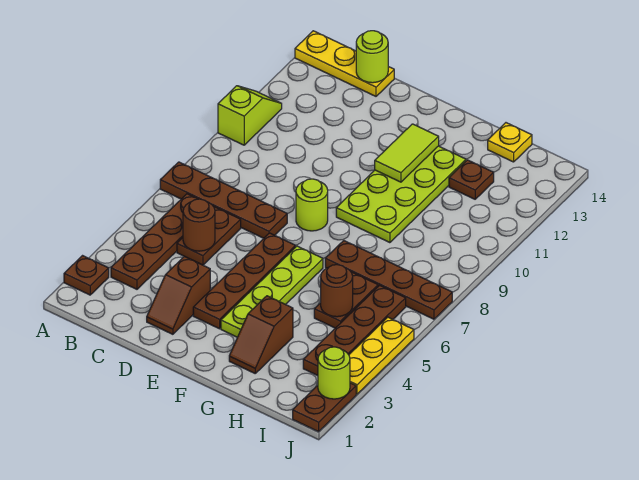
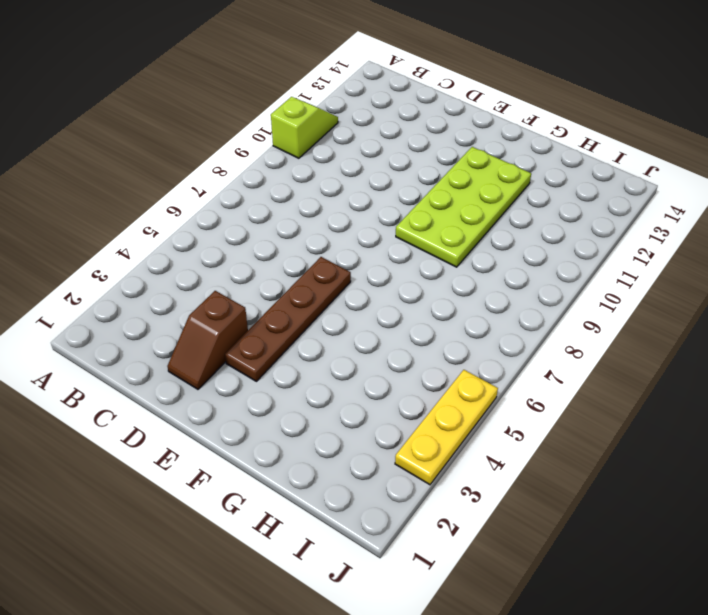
none -> brown plate A2 level 1
none -> brown plate A7:D7 level 1
none -> yellow plate A14:C14 level 1

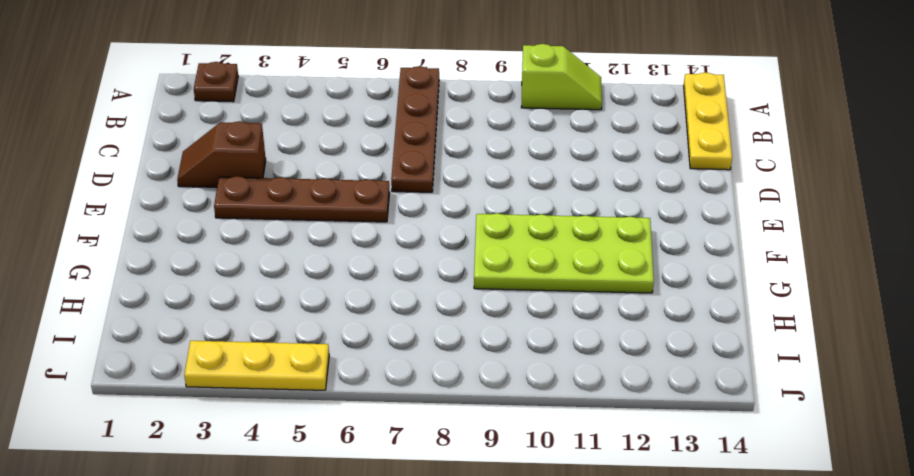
none -> brown plate B3:B6 level 1
none -> brown plate C5:C6 level 1
none -> lime round brick E8 level 1

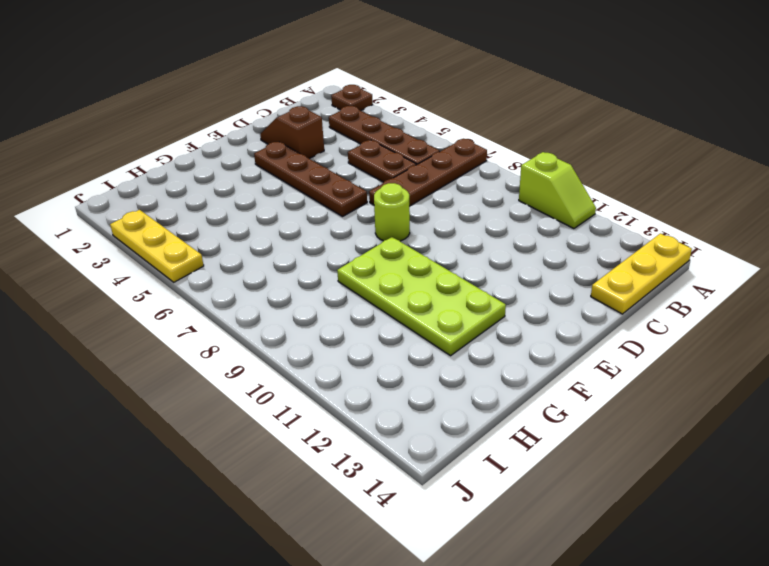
none -> lime plate F3:F6 level 1
none -> brown slope G2:G3 level 1 top 3
none -> brown plate G7:J7 level 1

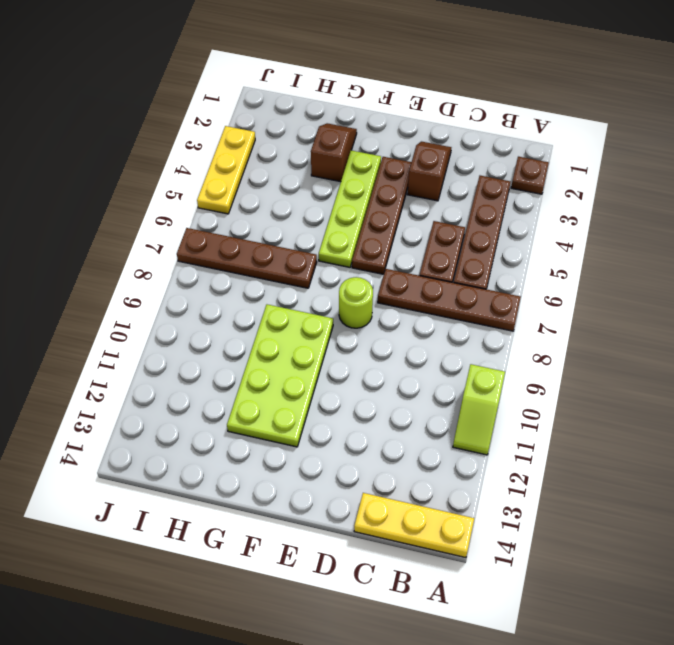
none -> brown plate H5:H6 level 1
none -> brown plate H12 level 1
none -> yellow plate H14 level 1

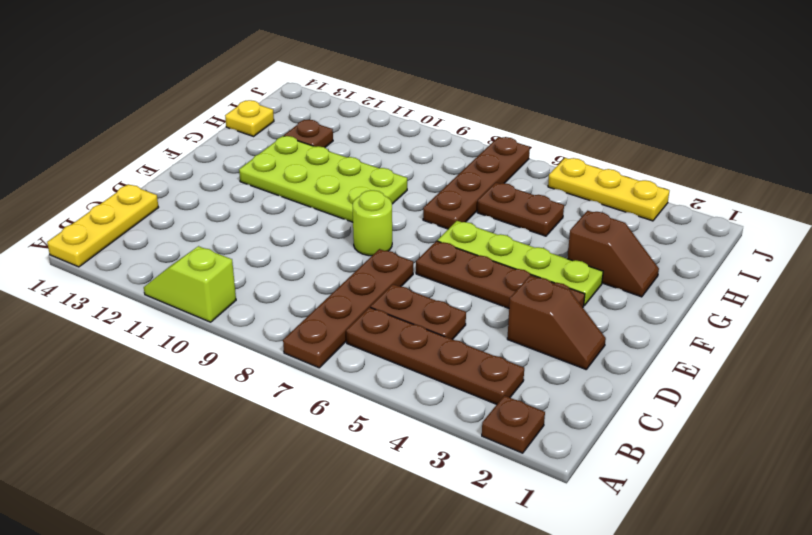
none -> brown plate I3:I6 level 1
none -> brown plate J1:J2 level 1
none -> brown round brick C5 level 2

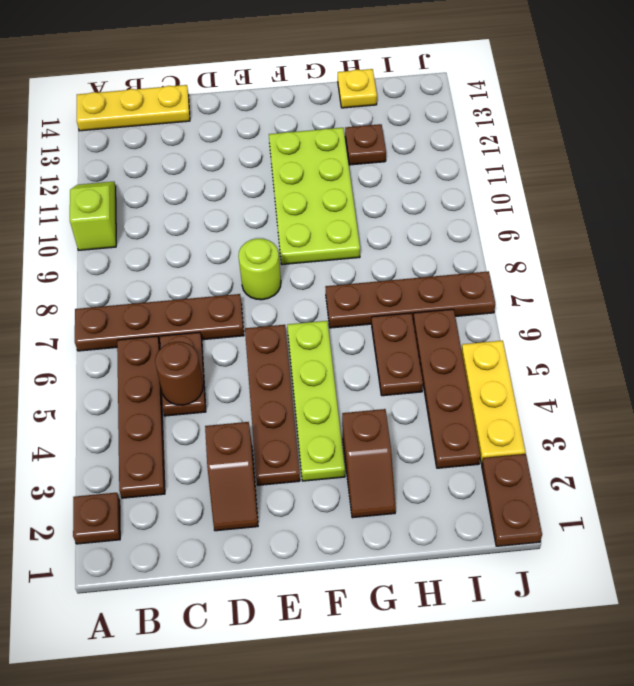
none -> lime round brick C14 level 2
none -> lime tile F11:F12 level 2
none -> brown round brick H5 level 2

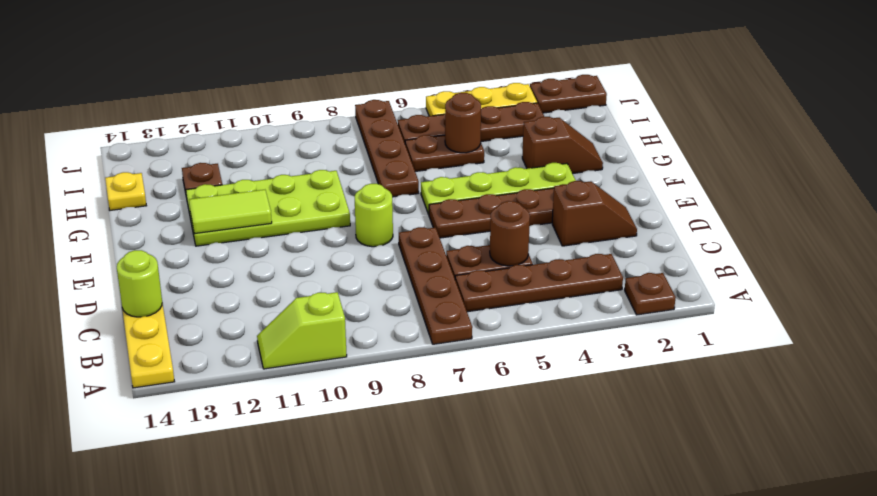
none -> lime round brick J2 level 2

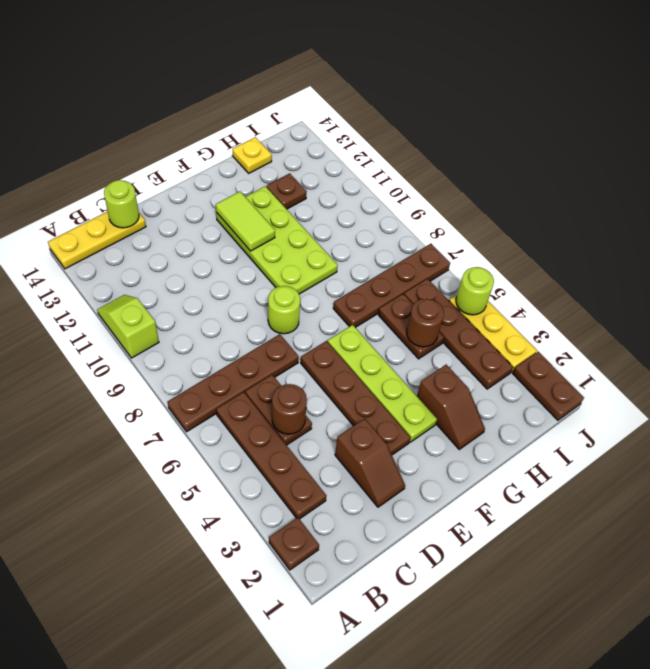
lime round brick J5 level 2 -> lime round brick J2 level 2

